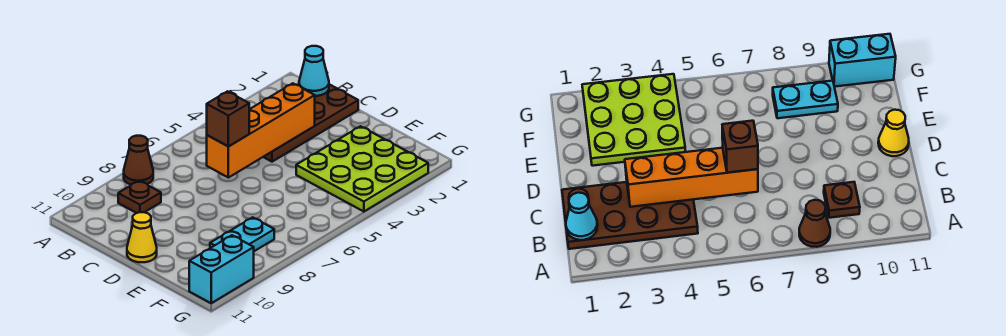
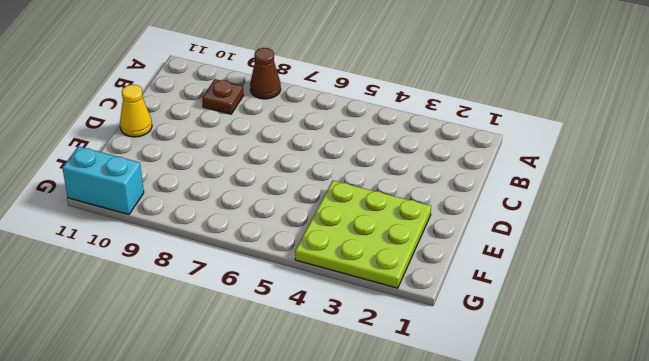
none -> brown plate B1:C4 level 1
none -> cyan plate F8:F9 level 1

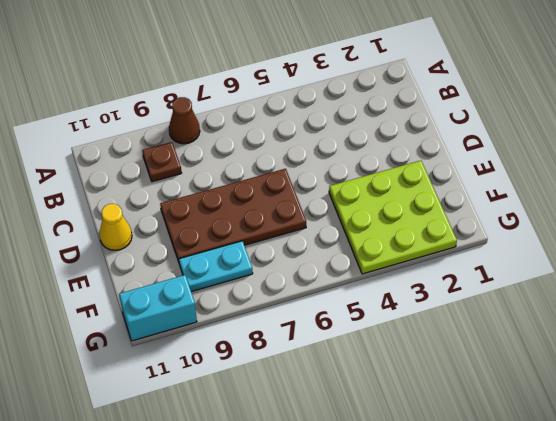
brown plate D6:E9 level 1 -> brown plate B1:C4 level 1
none -> cyan cone B1 level 2
none -> orange brick C3:C6 level 2

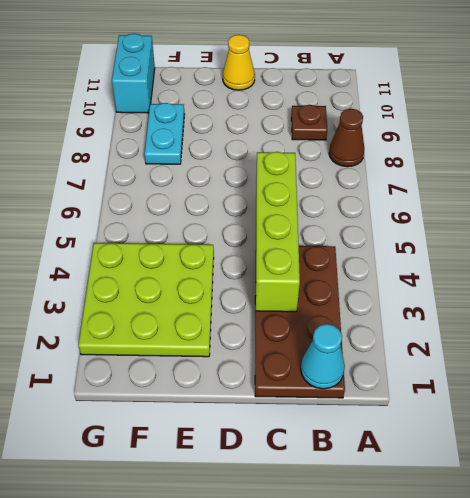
lime brick C3:C6 level 2 -> orange brick C3:C6 level 2
none -> brown brick C6 level 3

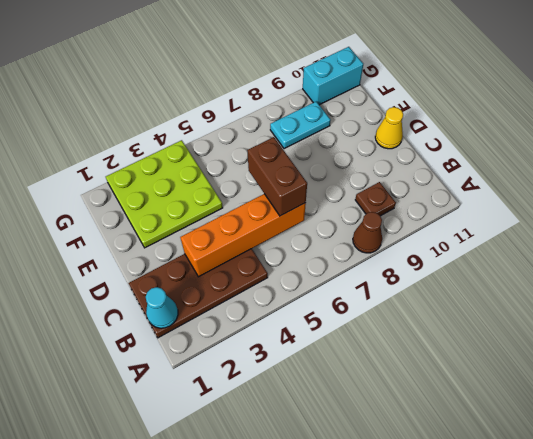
brown brick C6:D6 level 3 -> brown brick C6 level 3

